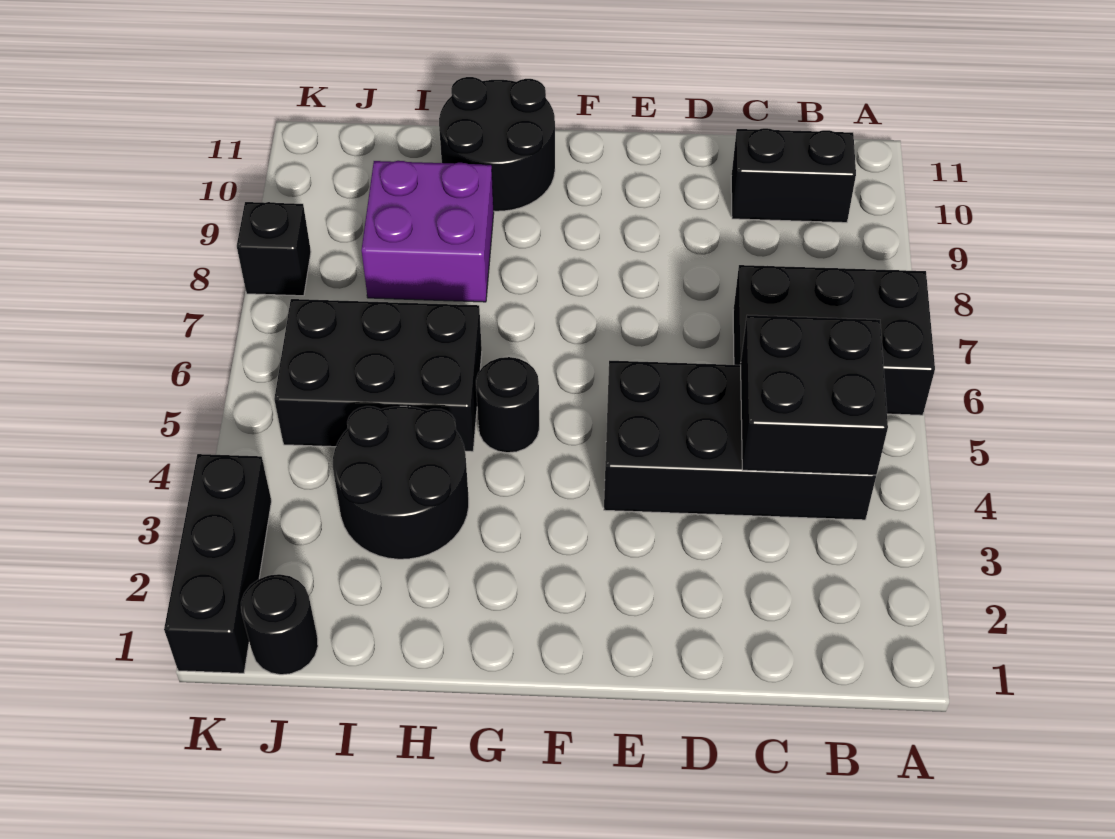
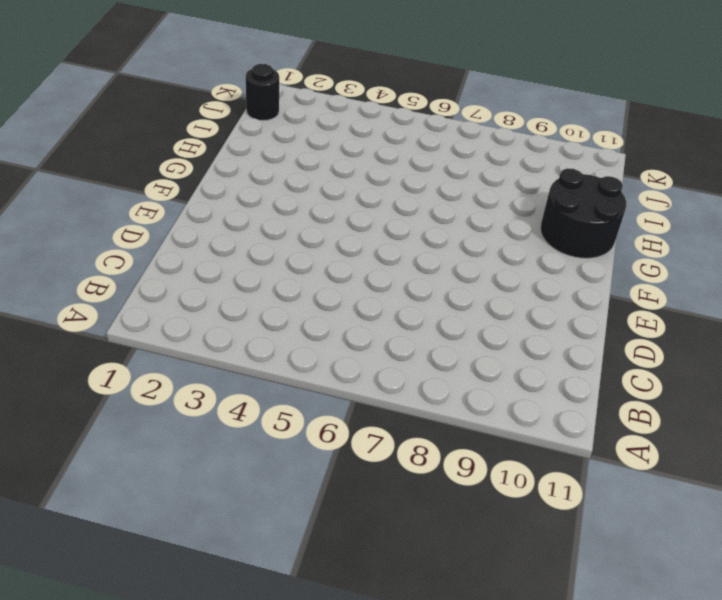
none -> black brick A6:C7 level 1
none -> black brick B4:E5 level 1
none -> black brick B10:C10 level 1

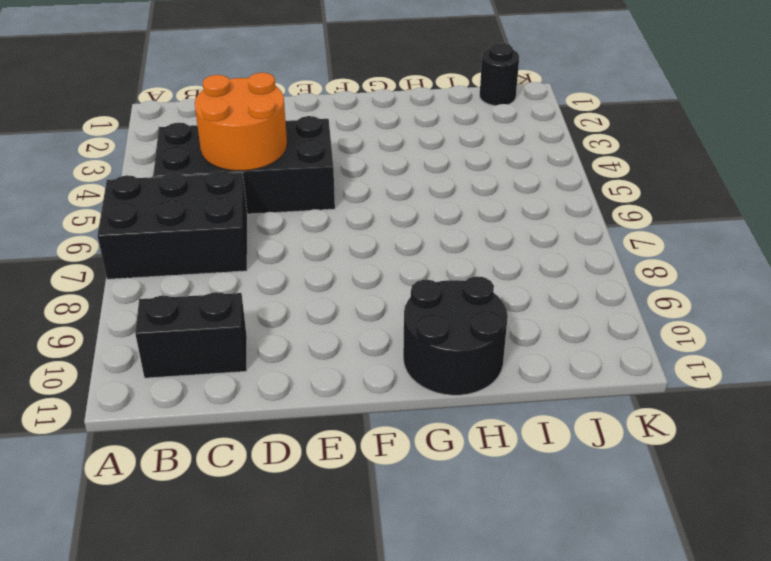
orange round brick C4:D5 level 2 -> black brick B4:C5 level 2
none -> black round brick G5 level 1
none -> black round brick H3:I4 level 1
none -> black brick H5:J6 level 1

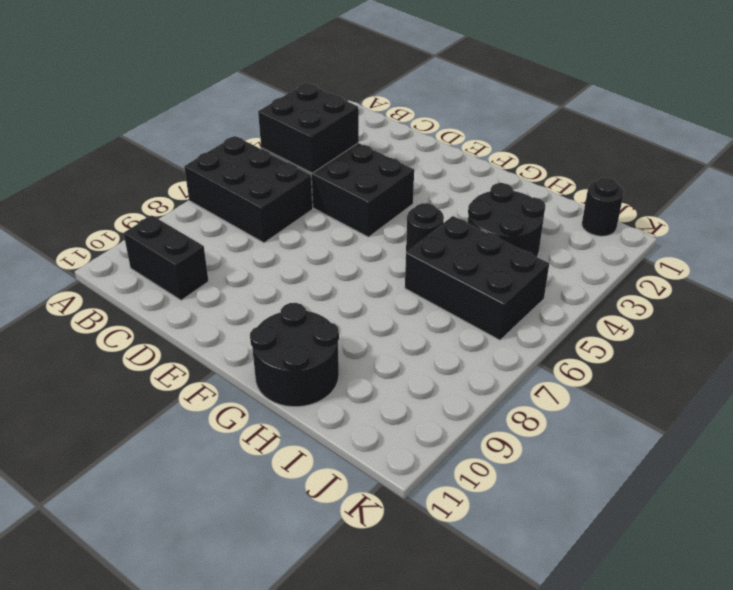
none -> purple brick H8:I9 level 1
none -> black brick K1:K3 level 1
none -> black brick K8 level 1

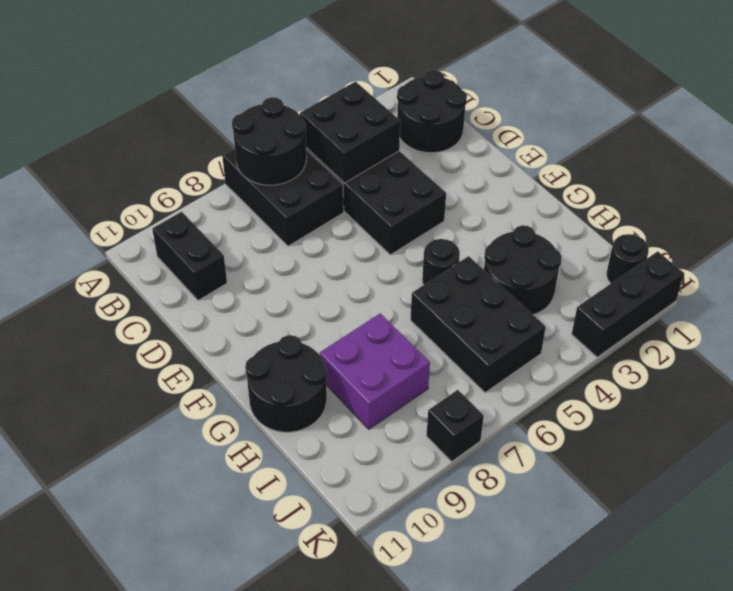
black round brick A6:B7 level 2 -> none
black round brick B1:C2 level 1 -> none

